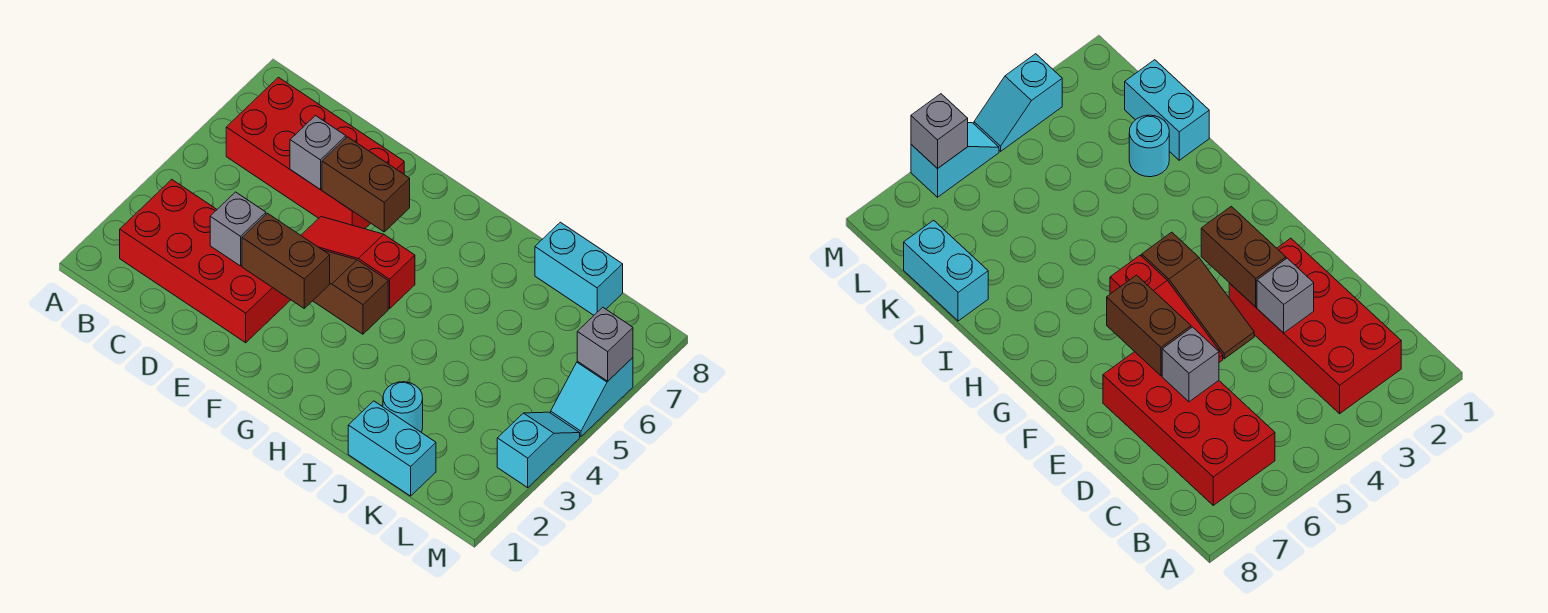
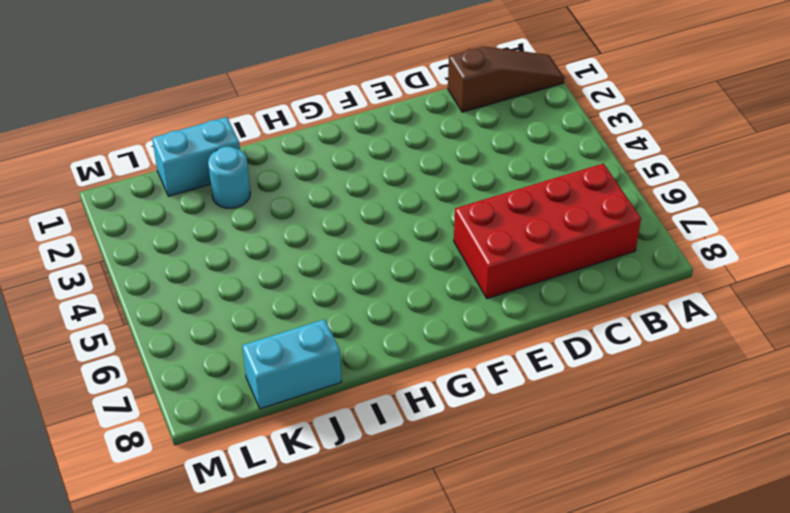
brown slope A1:C1 level 1 top C -> brown slope E4:G4 level 1 top G
none -> red brick B2:E3 level 1
none -> red slope E5:G5 level 1 top G
none -> cyan slope M3:M4 level 1 top 3

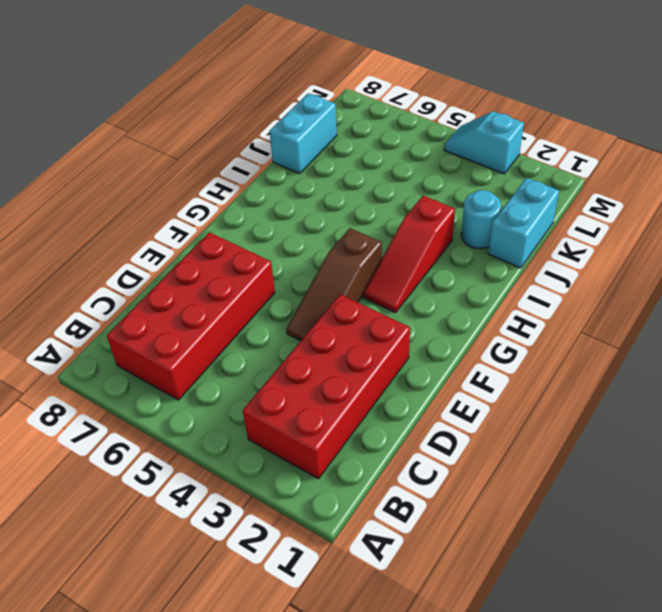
red slope G3:I3 level 1 top I -> red slope E5:G5 level 1 top G
none -> cyan slope M5:M6 level 1 top 6
none -> grey brick D3 level 2
none -> grey brick D6 level 2

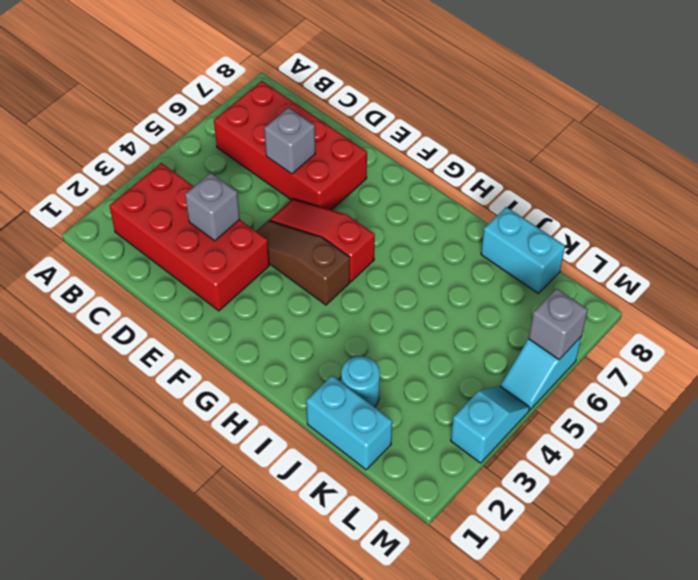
none -> brown brick E3:F3 level 2
none -> brown brick E6:F6 level 2

